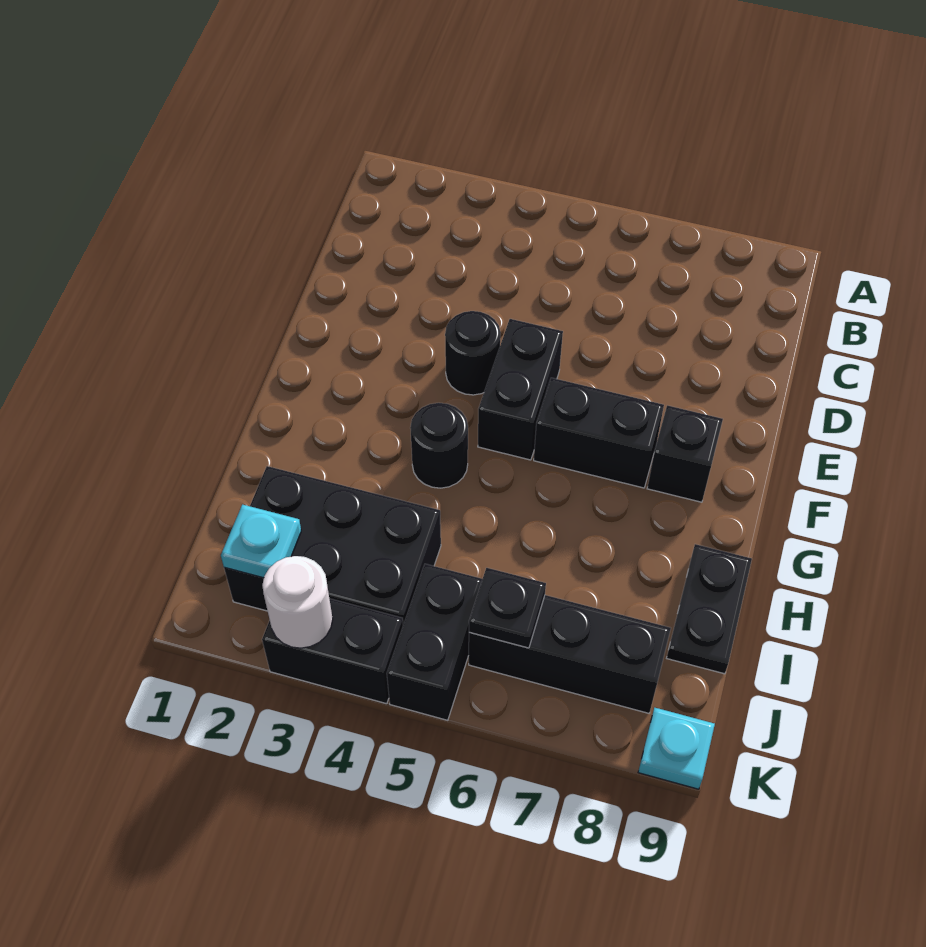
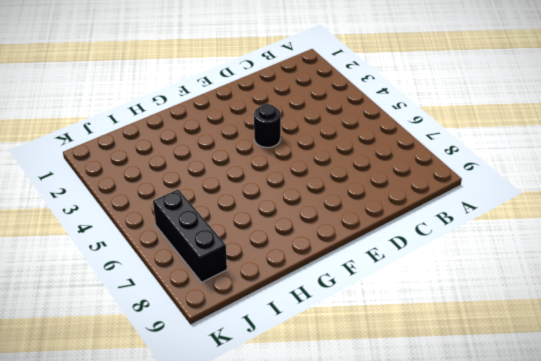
none -> black brick E5:F5 level 1
none -> black brick F6:F7 level 1
none -> black brick F8 level 1

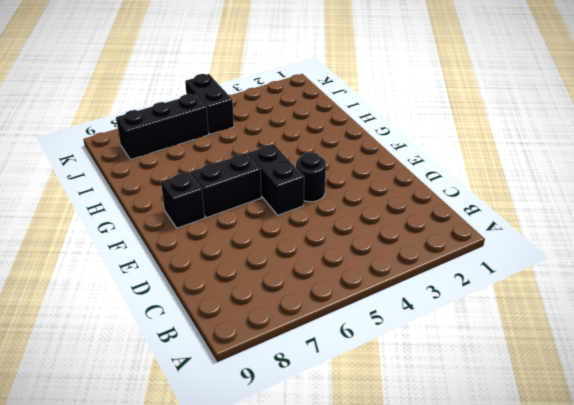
none -> black round brick G4 level 1
none -> black plate H9:I9 level 1
none -> black brick I2:J4 level 1

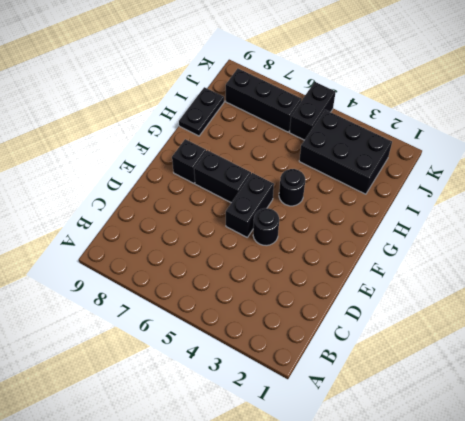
none -> black brick K3:K4 level 1
none -> cyan plate K9 level 1
none -> cyan plate J2 level 2

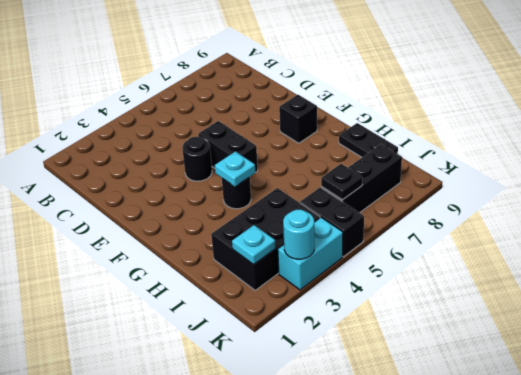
cyan plate G4 level 2 -> cyan plate K9 level 1
cyan brick K3:K4 level 1 -> black brick K3:K4 level 1
cyan round brick K3 level 2 -> white round brick K3 level 2
none -> black brick F6:F7 level 1

